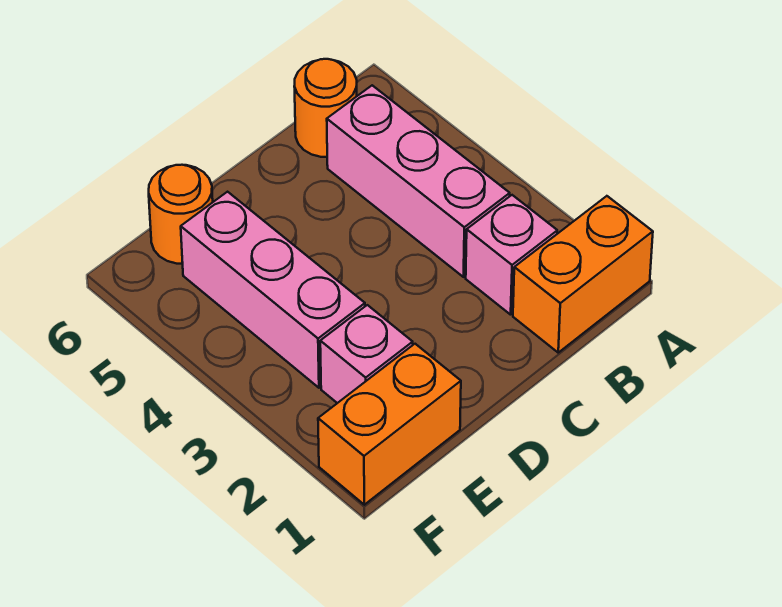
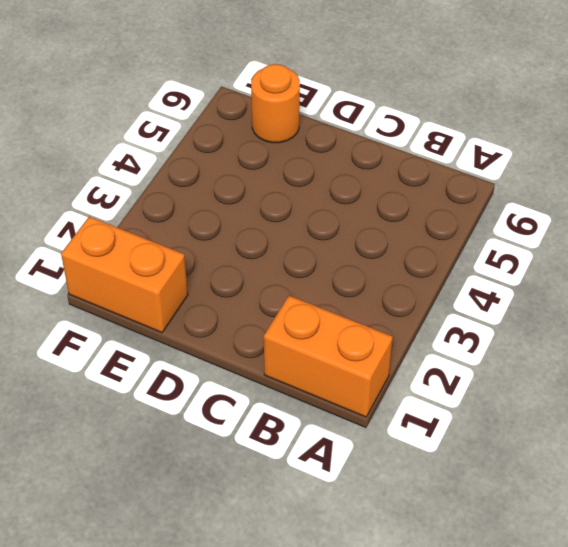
none -> pink brick B2 level 1
none -> pink brick B3:B5 level 1

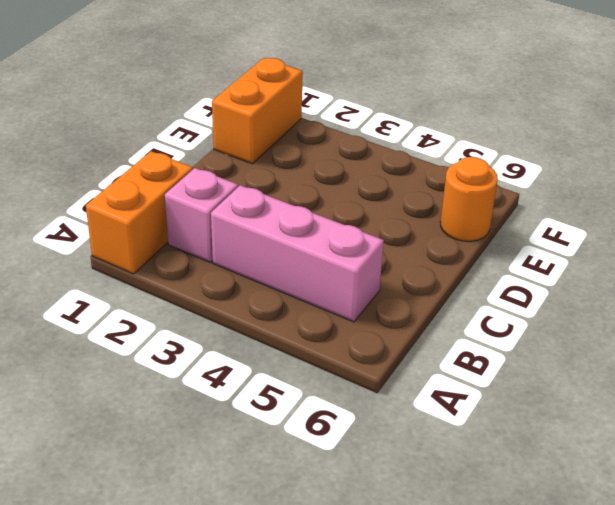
none -> orange round brick B6 level 1
none -> pink brick E2 level 1

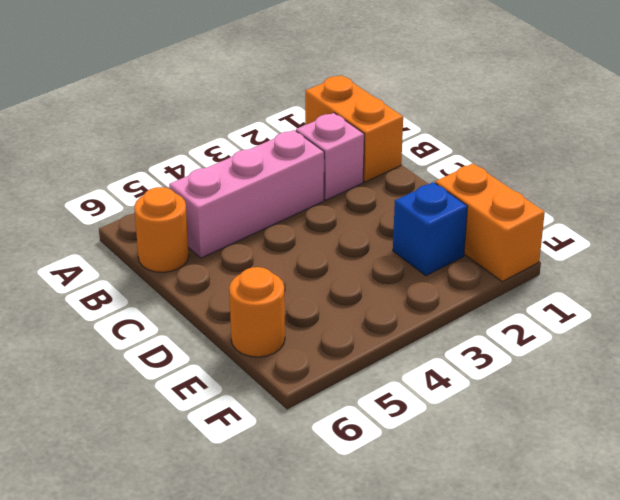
blue brick E2 level 1 -> pink brick E2 level 1
none -> pink brick E3:E5 level 1

